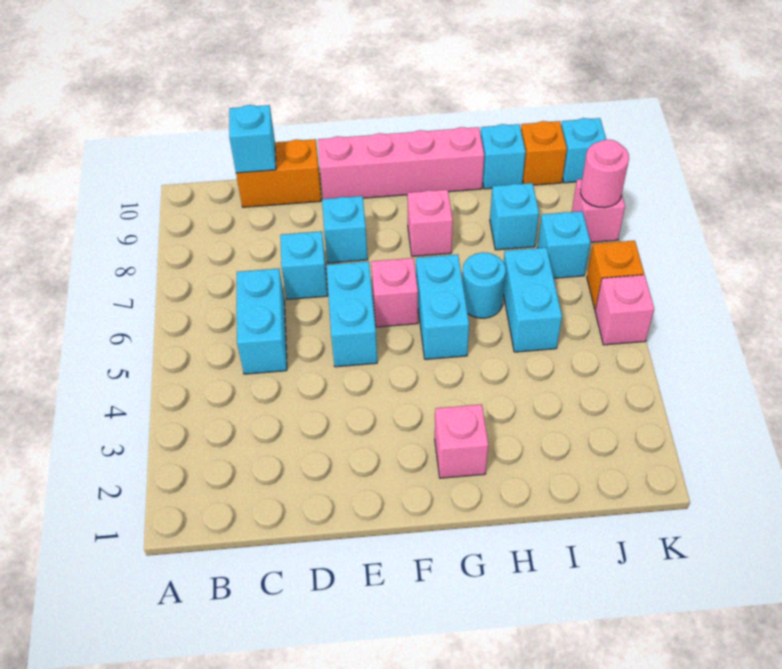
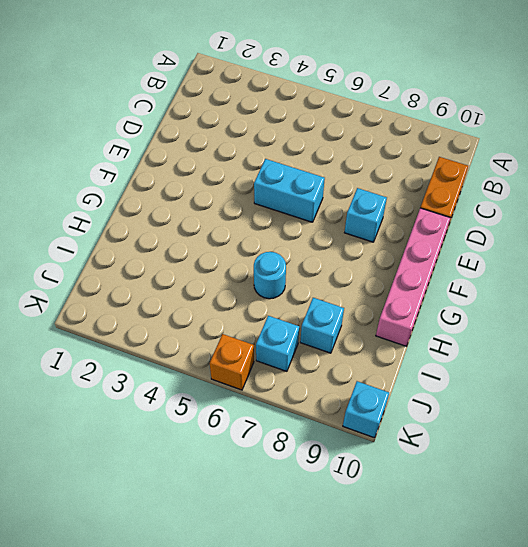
none -> cyan brick C5:C6 level 1
none -> cyan brick D7 level 1
none -> pink brick F6 level 1

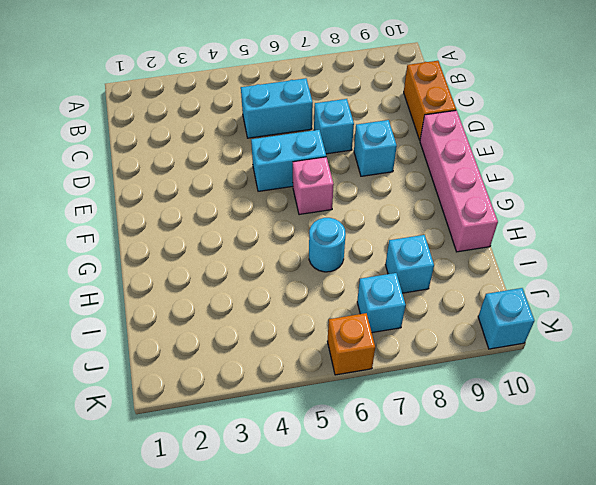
none -> pink brick G2 level 1
none -> cyan brick G5:G6 level 1
none -> pink brick G8 level 1

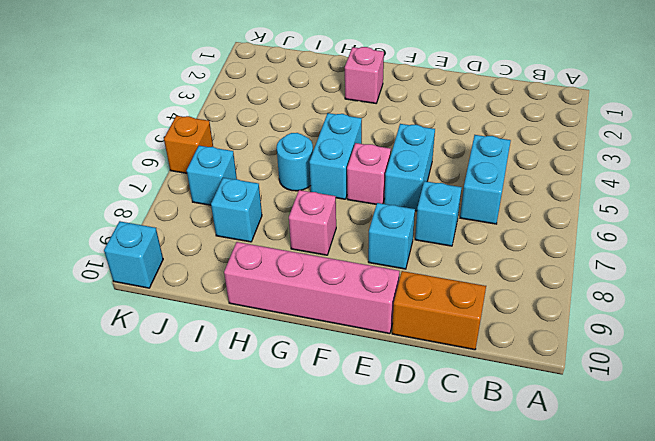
none -> cyan brick I5:I6 level 1
none -> cyan brick I10 level 1
none -> orange brick J10 level 1

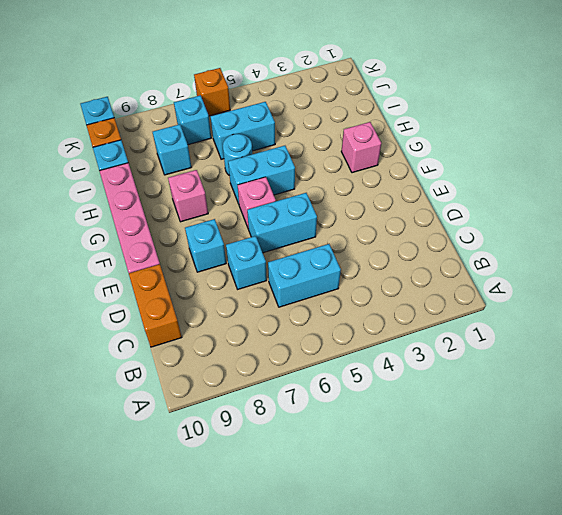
none -> pink brick K5 level 1
none -> pink brick K8 level 1
none -> cyan brick C10 level 2

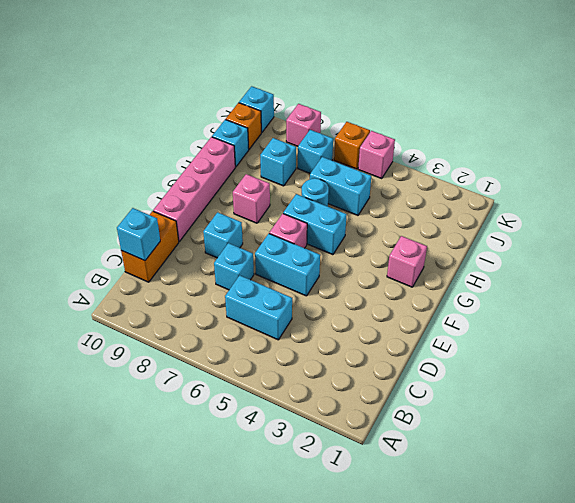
none -> pink round brick K8 level 2

